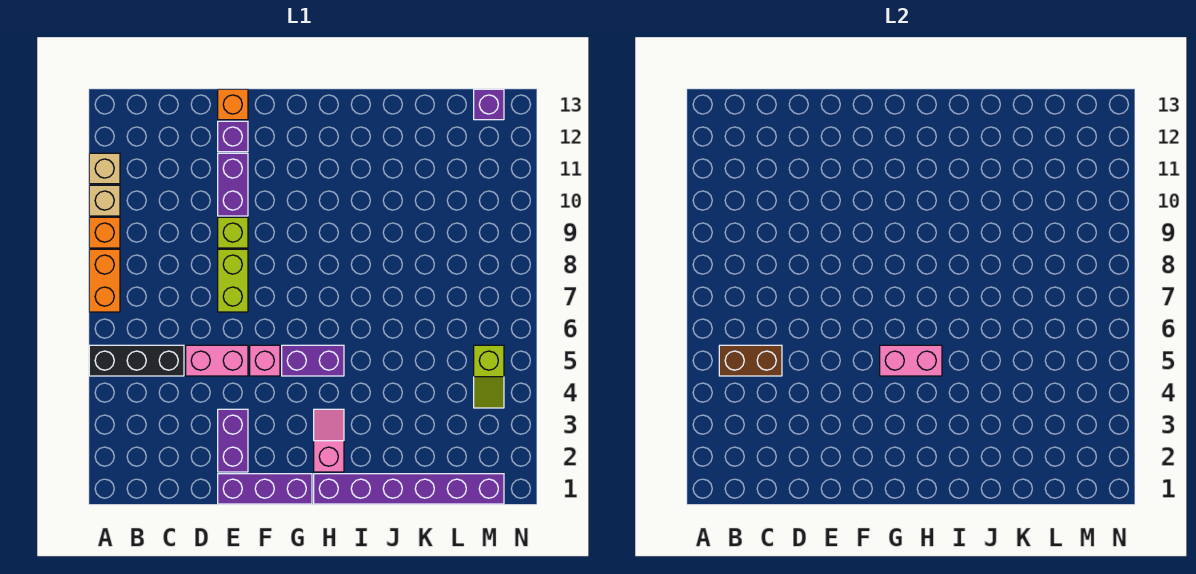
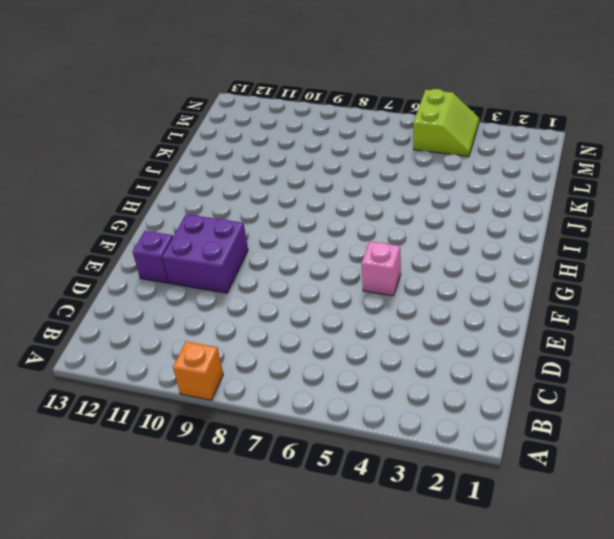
purple brick E10:F11 level 1 -> purple brick E10:E11 level 1
lime slope M4:N5 level 1 top 5 -> lime slope M4:M5 level 1 top 5
none -> black brick A5:C5 level 1
none -> orange brick A7:A8 level 1
none -> tan brick A10 level 1

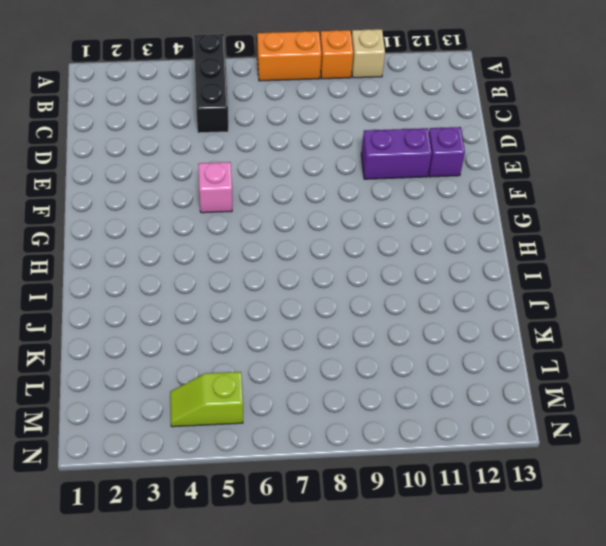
none -> tan brick A11 level 1
none -> pink brick D5:E5 level 1
none -> purple brick E1:G1 level 1

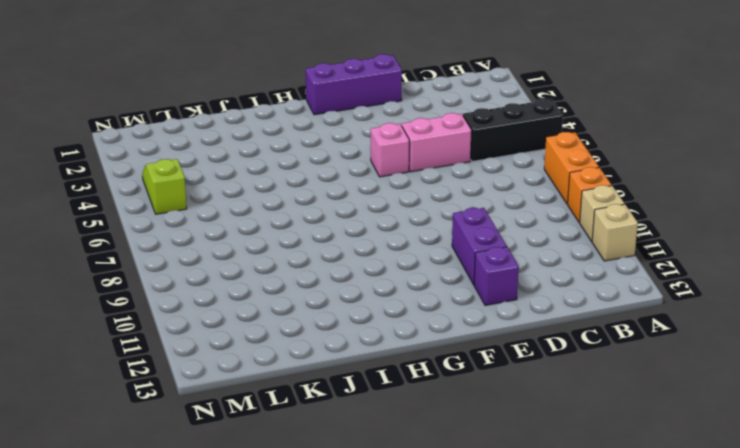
none -> purple brick E2:E3 level 1
none -> lime brick E7:E8 level 1
none -> lime brick E9 level 1

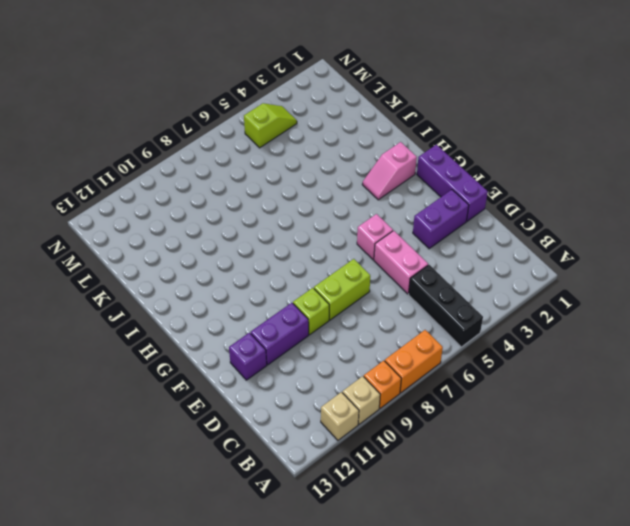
none -> orange brick E13 level 1
none -> purple brick G5:H5 level 1
none -> purple brick H1:M1 level 1

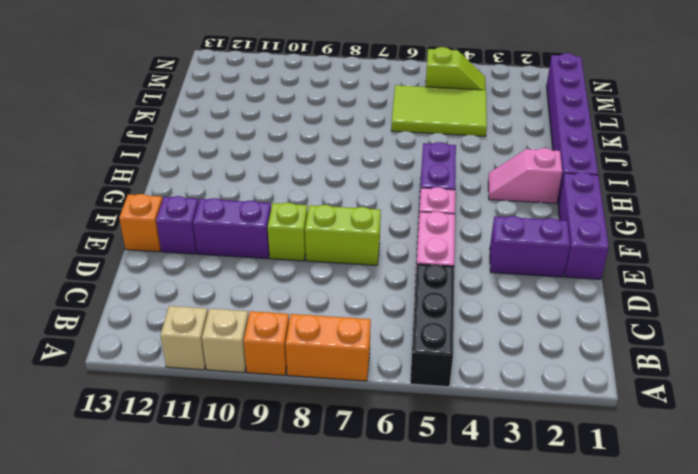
lime tile K4:L6 level 1 -> none
none -> purple brick M13 level 1
none -> brown brick B5:C5 level 2
none -> pink brick G5:H5 level 2

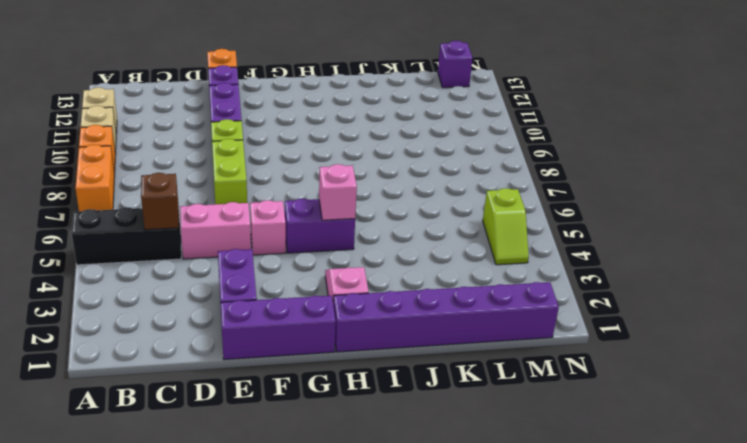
brown brick C5 level 2 -> brown brick B5:C5 level 2
pink brick H5 level 2 -> pink brick G5:H5 level 2

